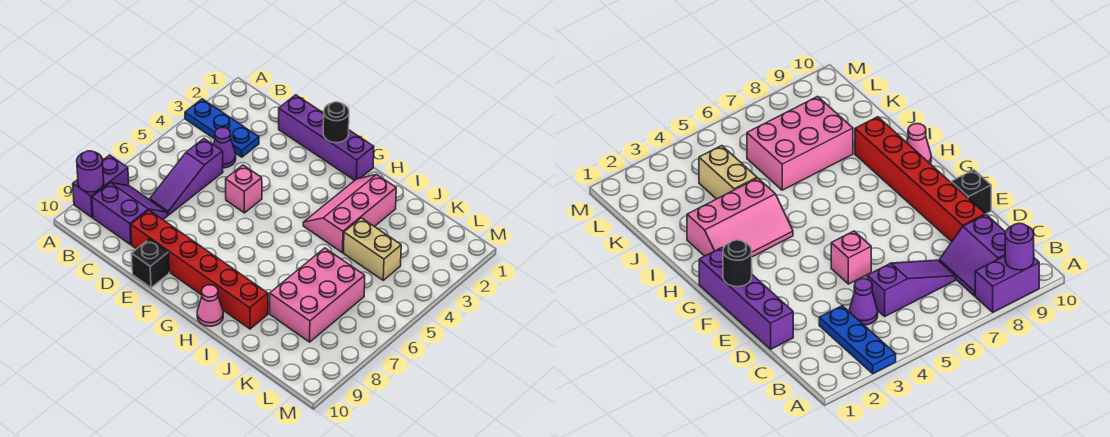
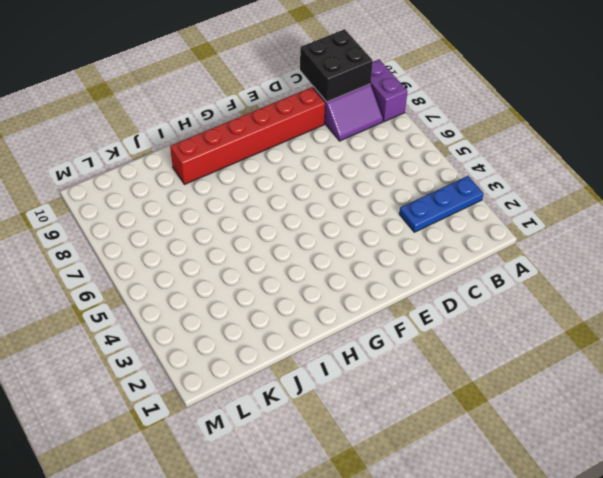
black brick B9:C10 level 2 -> none
none -> purple cone C4 level 1
none -> purple slope C5:C7 level 1 top 5
none -> purple brick D1:G1 level 1

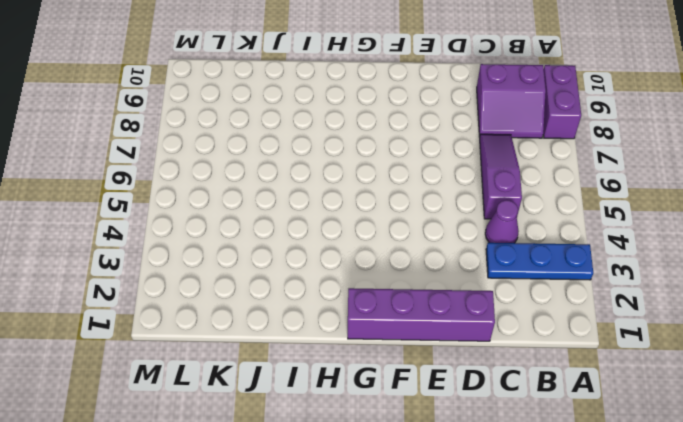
none -> red brick D9:I9 level 1
none -> pink brick E5 level 1
none -> black brick E10 level 1

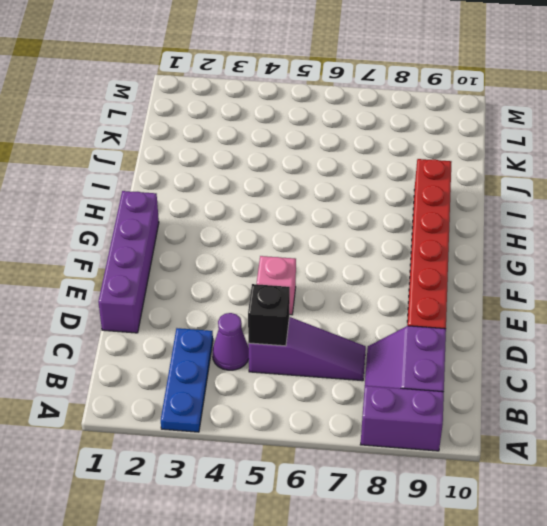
black brick C5 level 2 -> black brick E10 level 1
none -> pink slope H2:I4 level 1 top I
none -> pink cone H10 level 1
none -> tan brick J4:K4 level 1

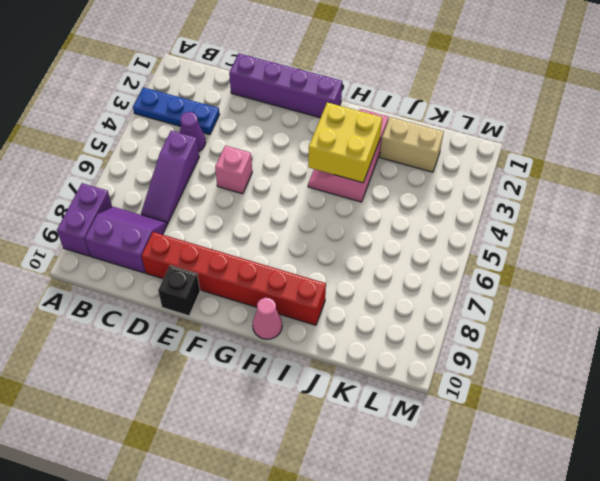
yellow brick H3:I4 level 2 -> none
tan brick J2:K2 level 1 -> tan brick J4:K4 level 1
none -> pink brick J6:K8 level 1
none -> purple round brick A9 level 2
none -> black round brick F1 level 2

